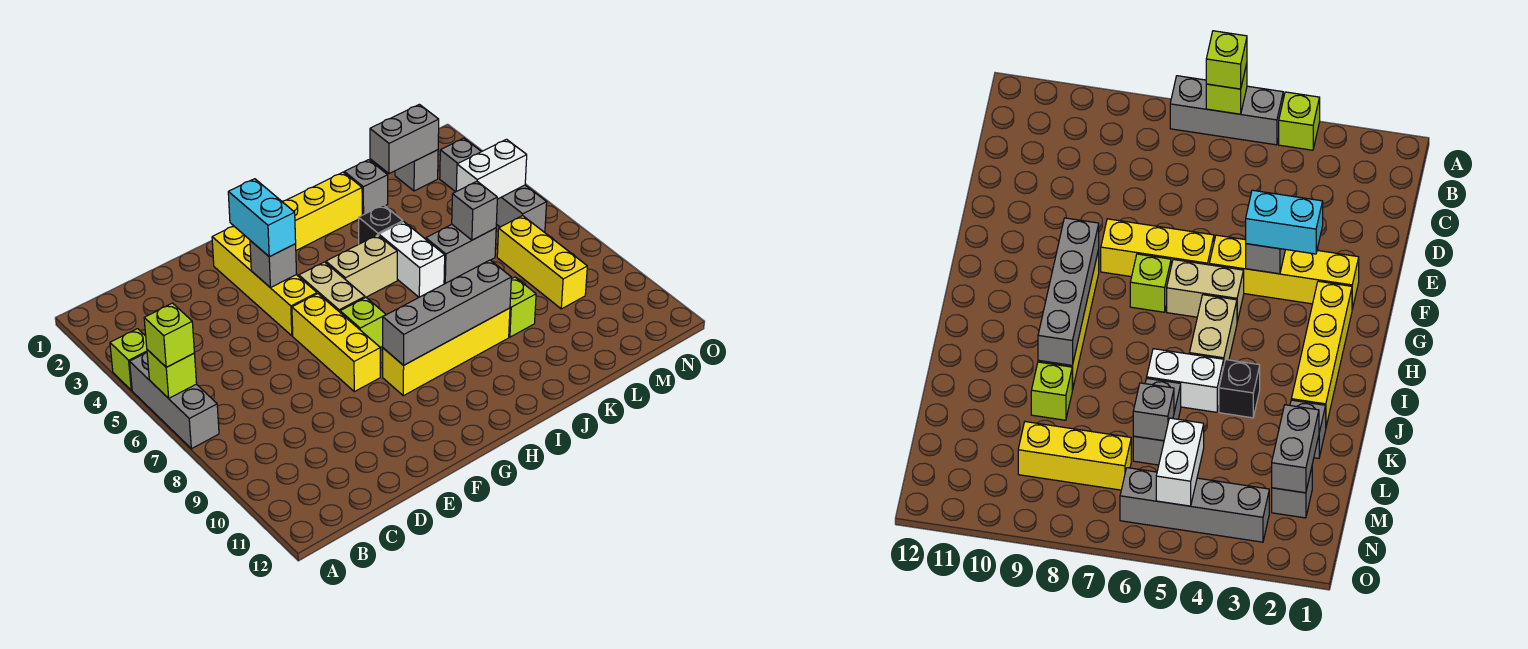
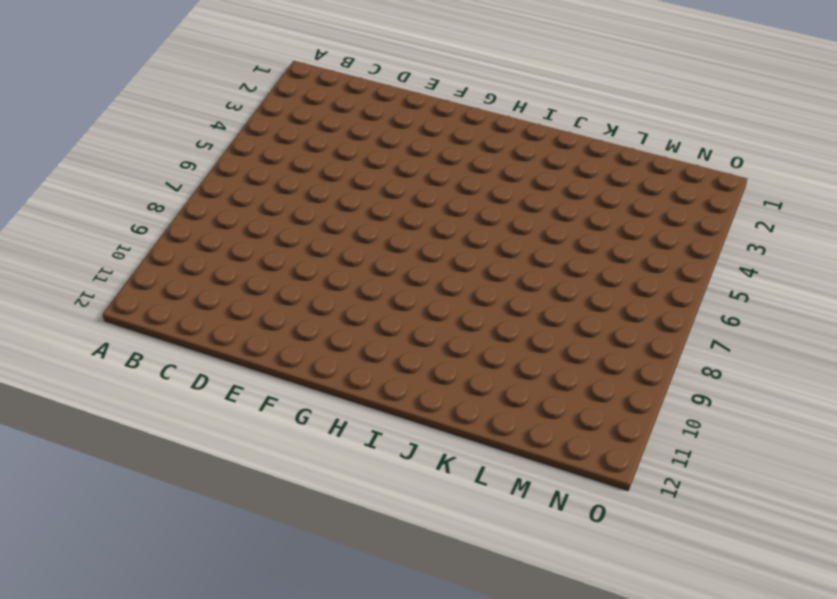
none -> lime brick A4 level 1
none -> grey brick A5:A7 level 1
none -> yellow brick F2:F5 level 1

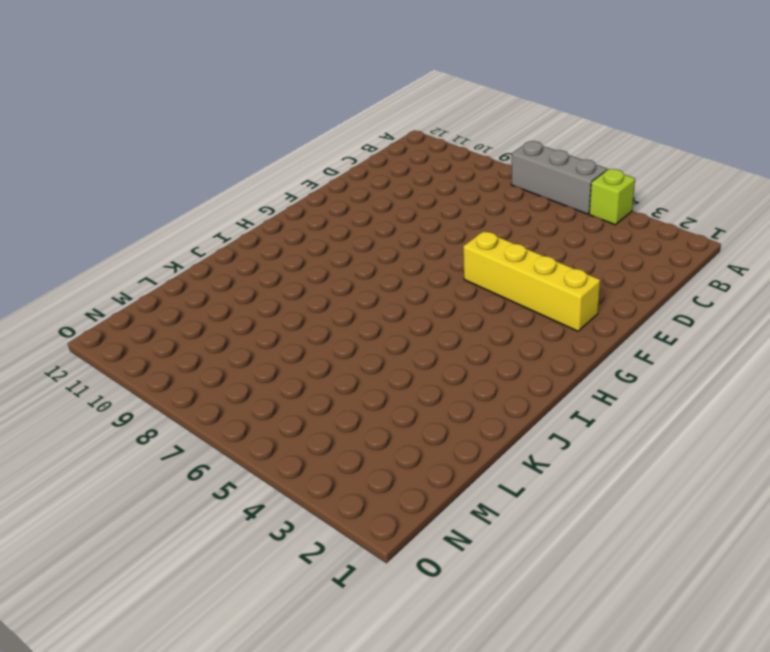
none -> yellow brick F6:F8 level 1
none -> yellow brick G2:J2 level 1
none -> tan brick G5:G6 level 1

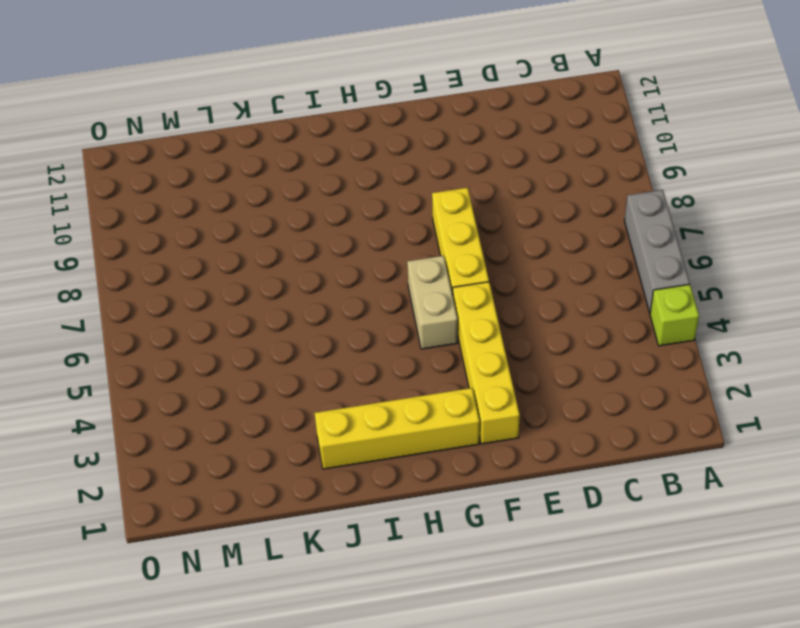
none -> lime brick G7 level 1
none -> yellow brick G9:J9 level 1
none -> tan brick H5:I5 level 1

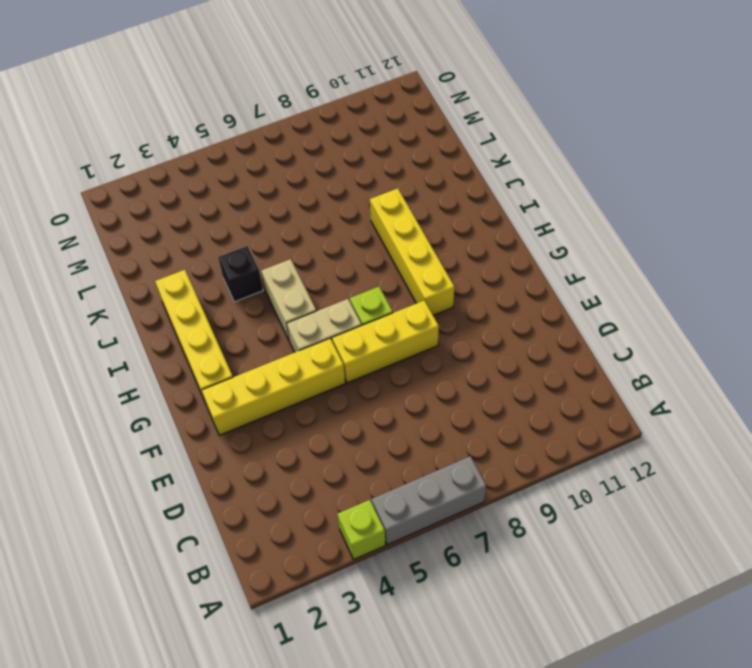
none -> white brick J5:J6 level 1
none -> grey brick K2 level 1
none -> grey brick K6:L6 level 1

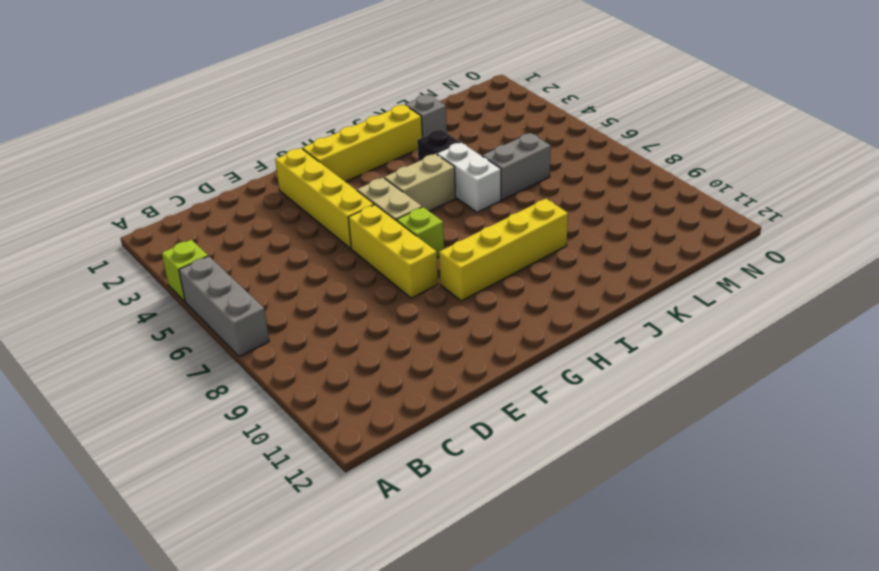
none -> lime brick K9 level 1
none -> grey brick M2 level 1
none -> yellow brick M7:M9 level 1

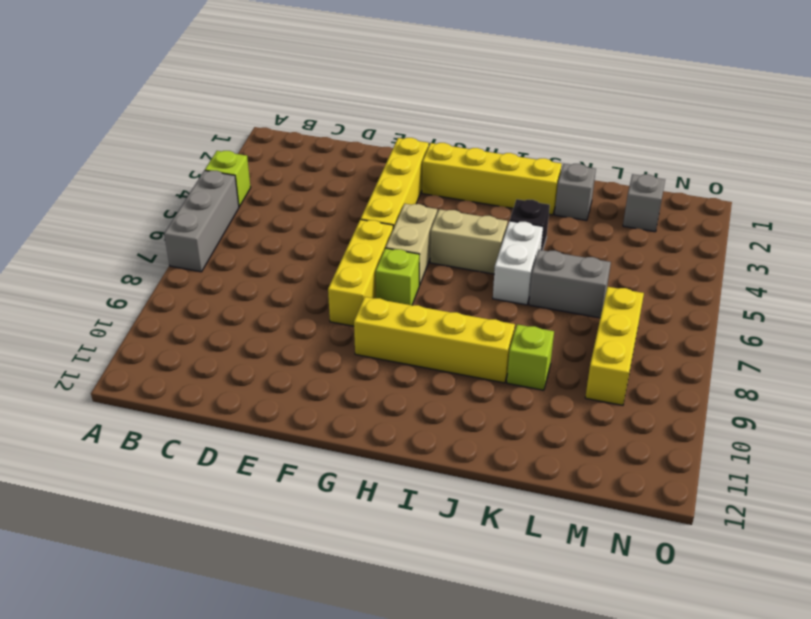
none -> grey brick N3:N6 level 1
none -> lime brick A6 level 2
none -> grey brick F4 level 2

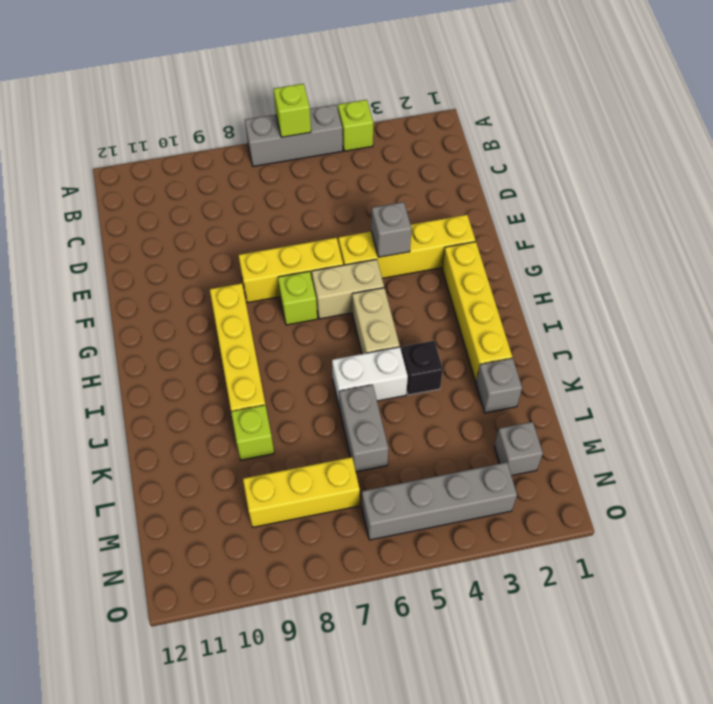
none -> grey brick G9:J9 level 2
none -> grey brick L2:M2 level 2
none -> grey brick L6 level 2

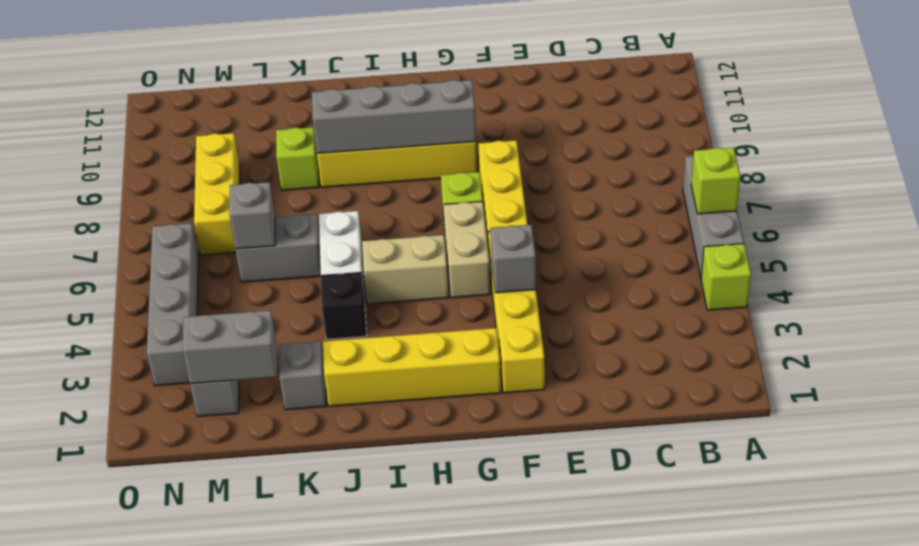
none -> white brick M5:N5 level 2
none -> lime brick A6 level 3
none -> cyan brick F3:F4 level 3

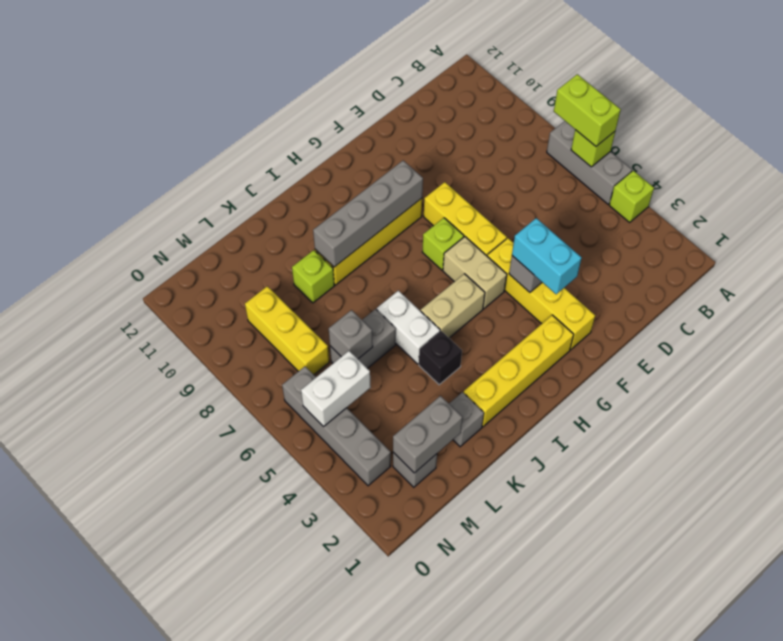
lime brick A6:A7 level 3 -> lime brick A6 level 3

